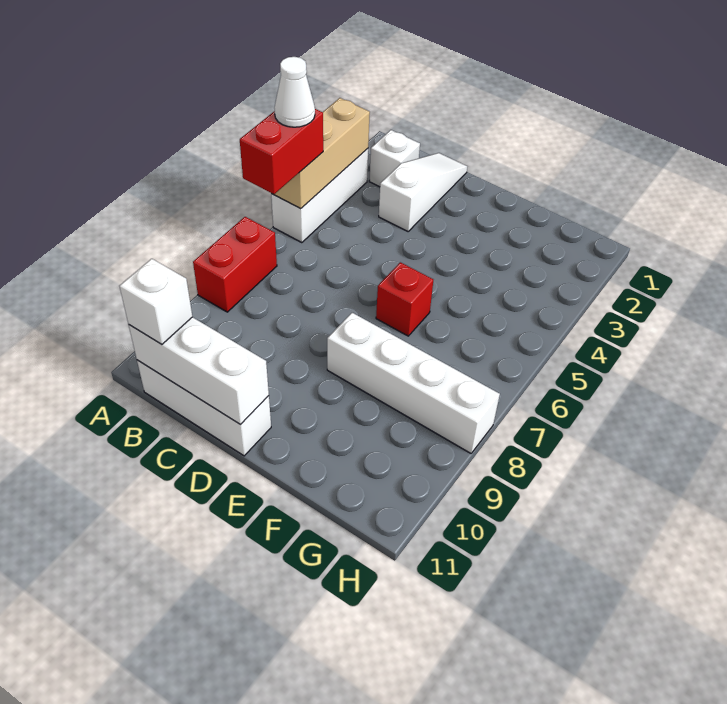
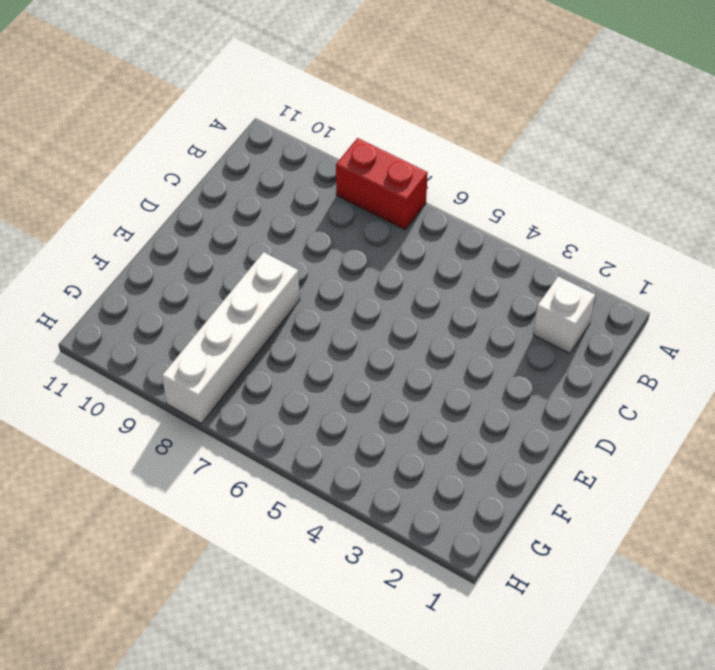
none -> white brick A3:A5 level 1
none -> white brick B11:D11 level 1
none -> white slope C1:C3 level 1 top 3

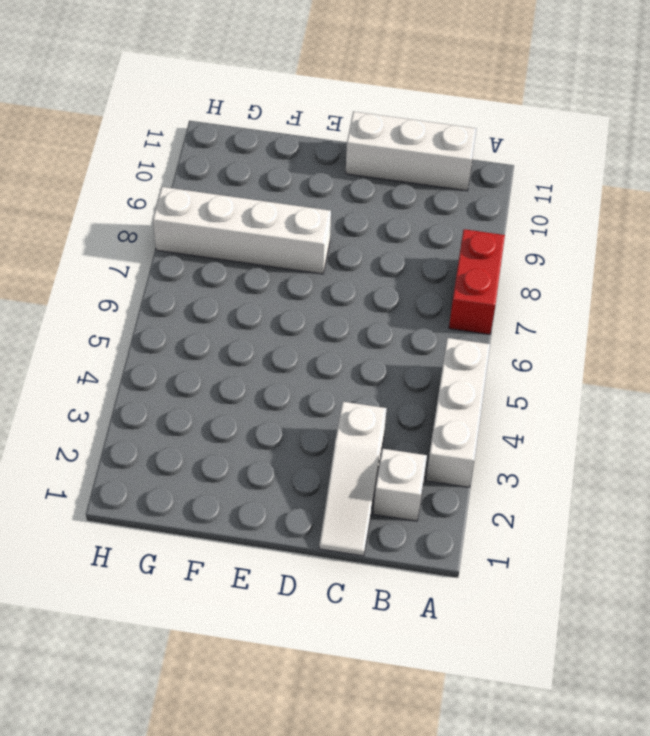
none -> red brick E6 level 1
none -> tan brick A3:A5 level 2
none -> white brick B11:D11 level 2

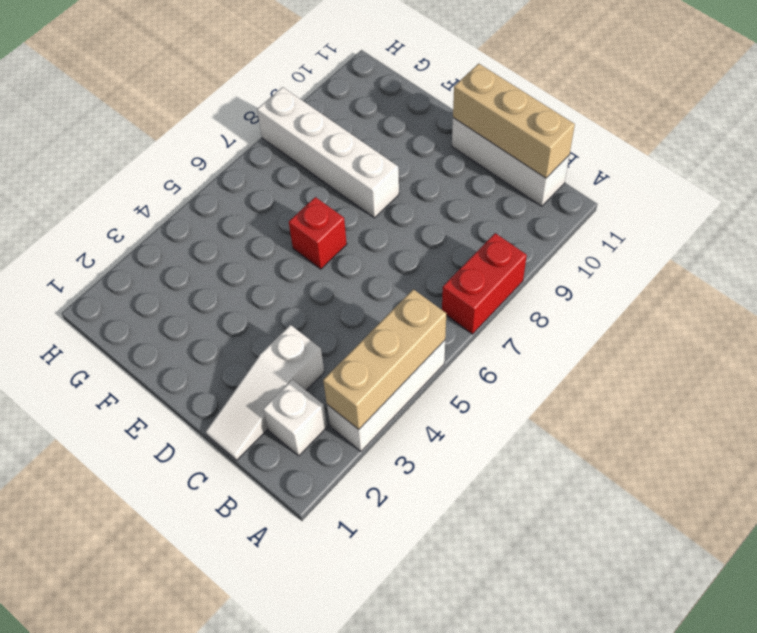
tan brick B11:D11 level 2 -> white brick B11:D11 level 2
none -> red brick A5:A6 level 3
none -> white brick B11 level 3
none -> white cone A5 level 4

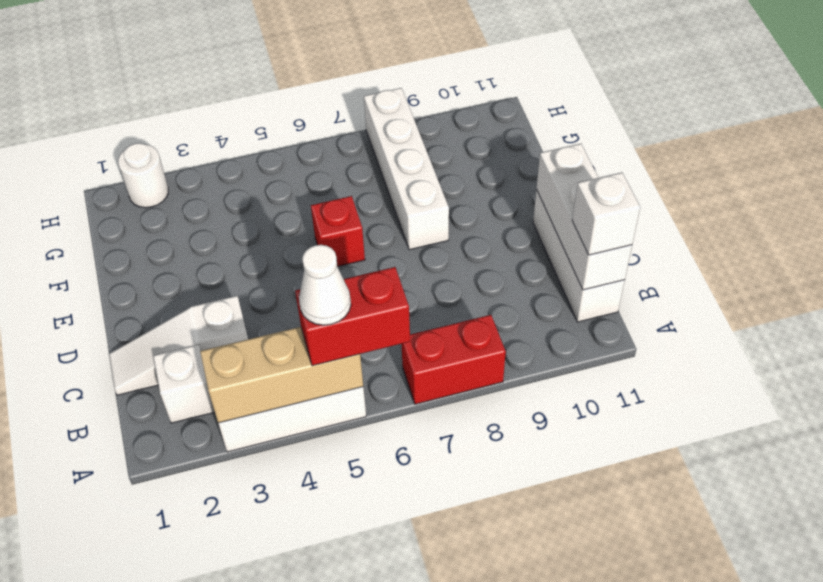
white round brick H2 level 1 -> none

